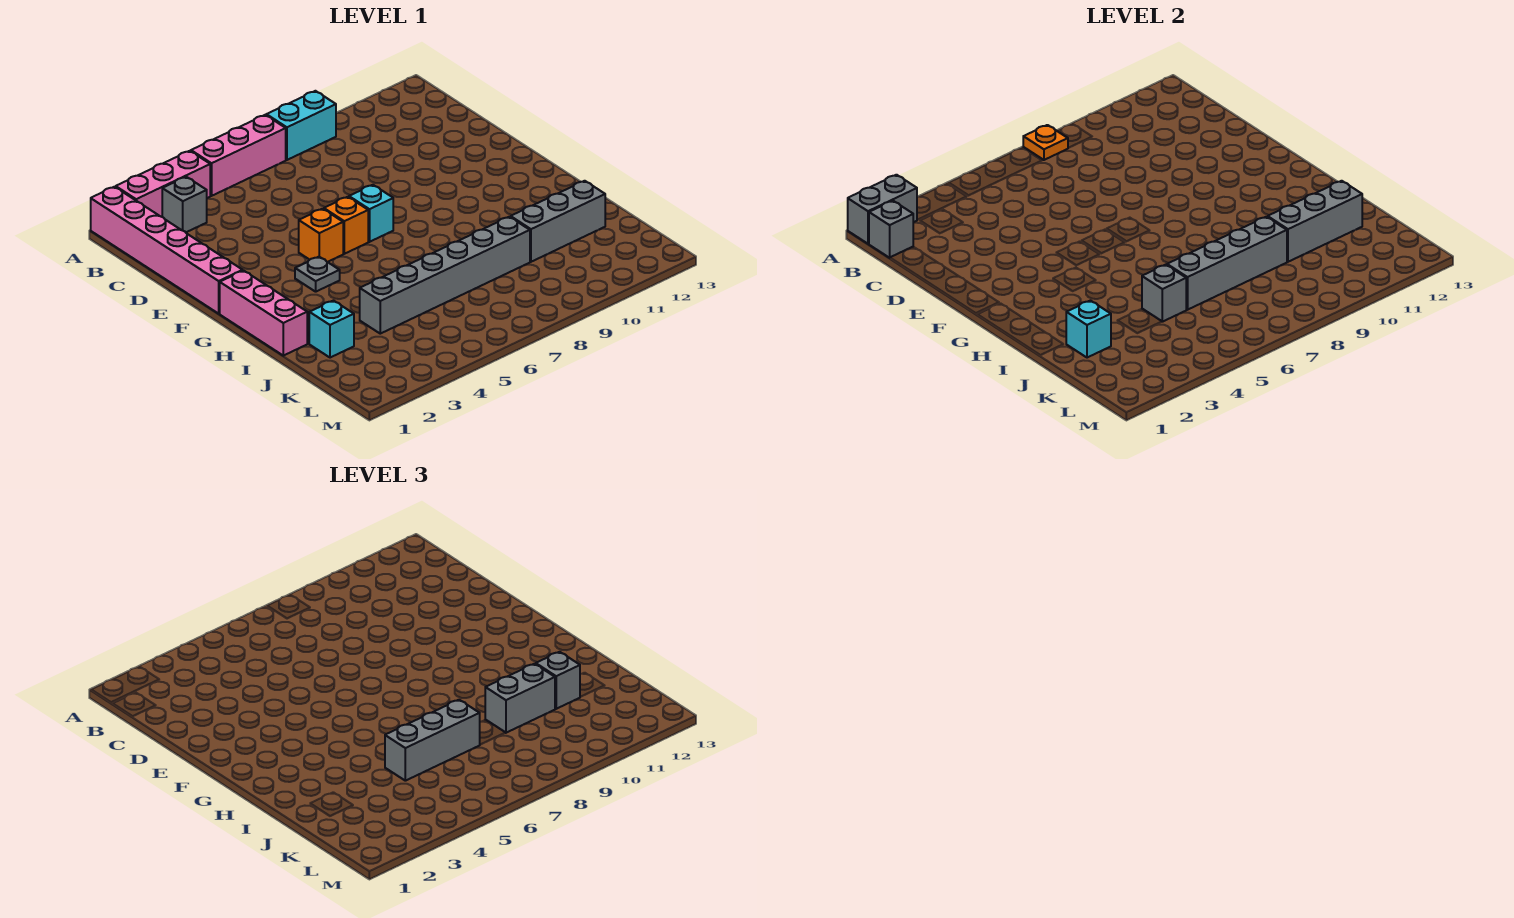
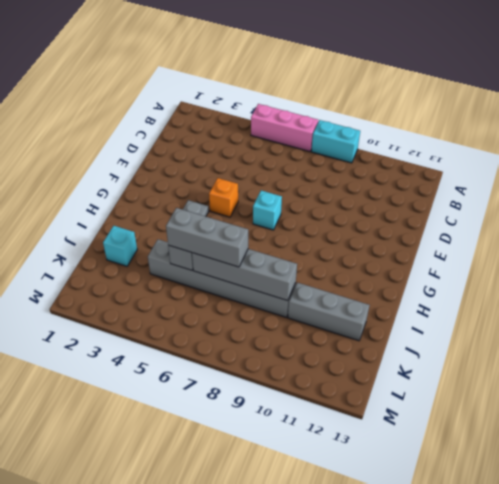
none -> pink brick A1:F1 level 1
none -> pink brick A2:A4 level 1
none -> grey brick B3 level 1

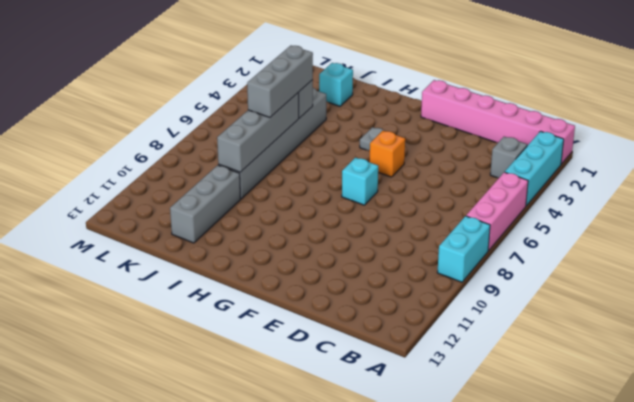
cyan brick A2:A4 level 1 -> pink brick A2:A4 level 1
none -> orange brick F6 level 1
none -> pink brick G1:I1 level 1
none -> grey brick A1:A2 level 2

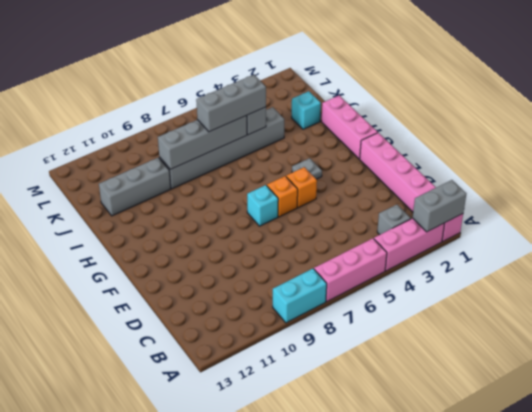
none -> orange plate A8 level 2
none -> grey brick B1 level 2
none -> cyan brick J2 level 2

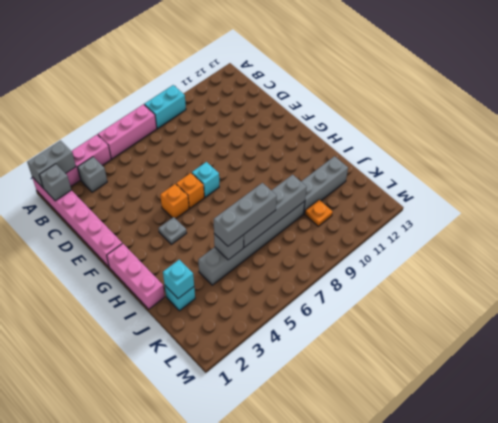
orange plate K10 level 1 -> orange plate A8 level 2
none -> grey brick J10:J12 level 2
none -> grey brick J9:J10 level 3
none -> grey brick J11 level 3

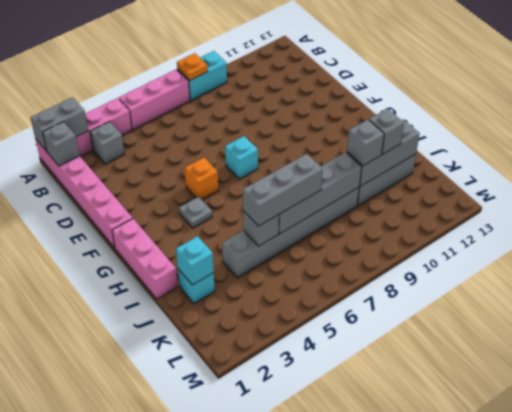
grey brick J10 level 3 -> grey brick J9:J10 level 3
none -> orange brick F6 level 1

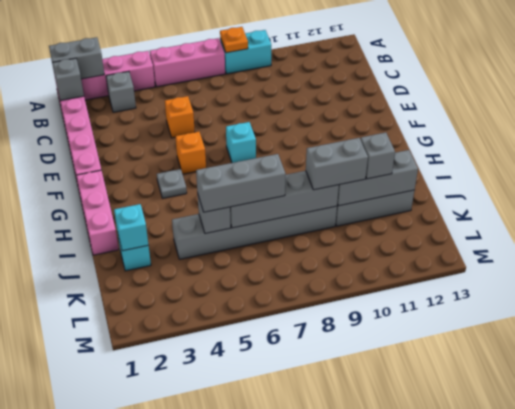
orange brick D5 level 1 -> orange brick F6 level 1

